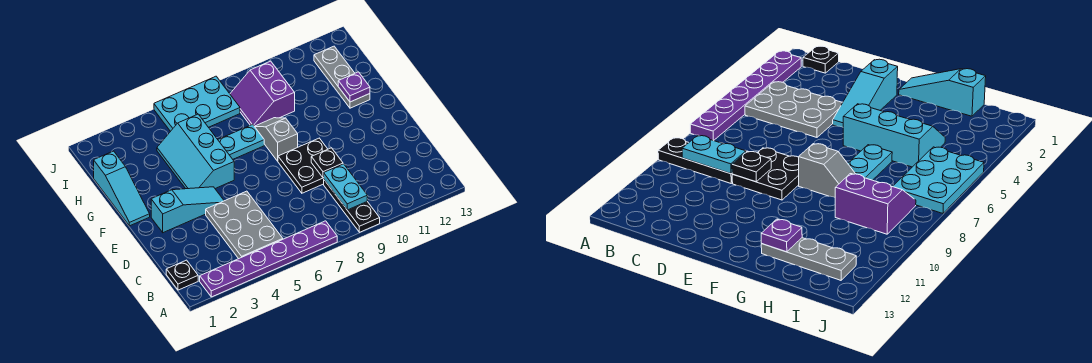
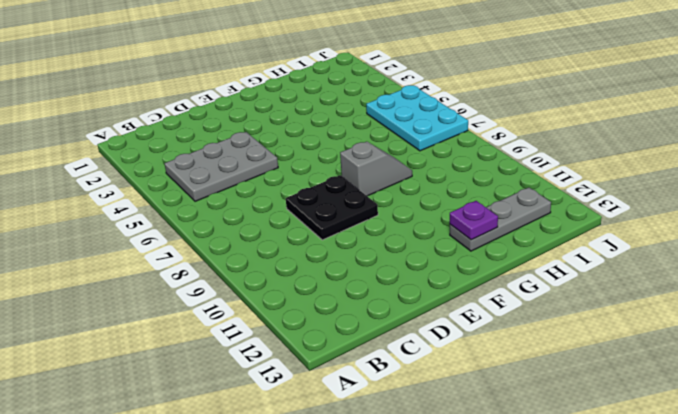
none -> purple plate A2:A7 level 1
none -> black plate A9:C9 level 1
none -> black plate B1 level 1

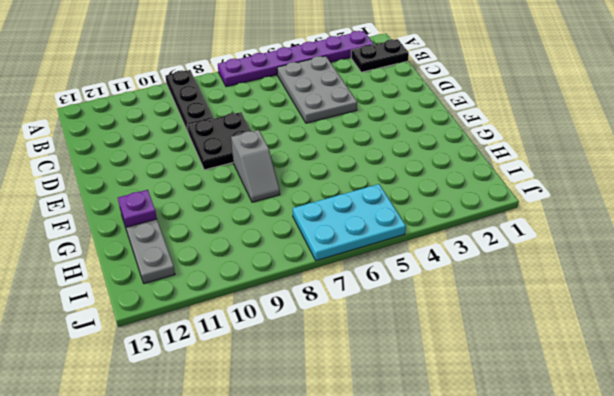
black plate B1:B2 level 1 -> black plate B1 level 1
none -> cyan slope E2:E4 level 1 top 2
none -> cyan slope F1:H1 level 1 top H
none -> cyan slope F4:H5 level 1 top 5

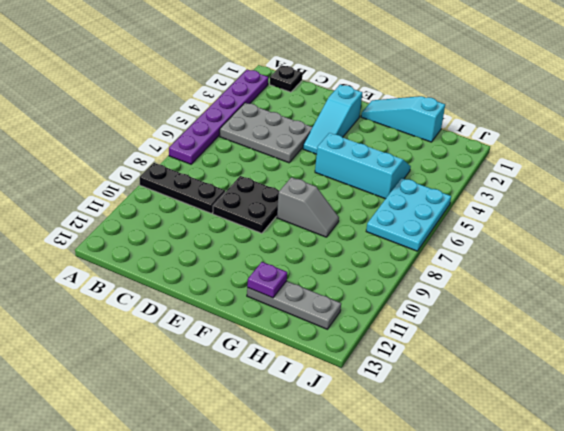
none -> cyan plate G6:G7 level 1
none -> purple slope H8:I9 level 1 top 9
none -> cyan plate B9:C9 level 2

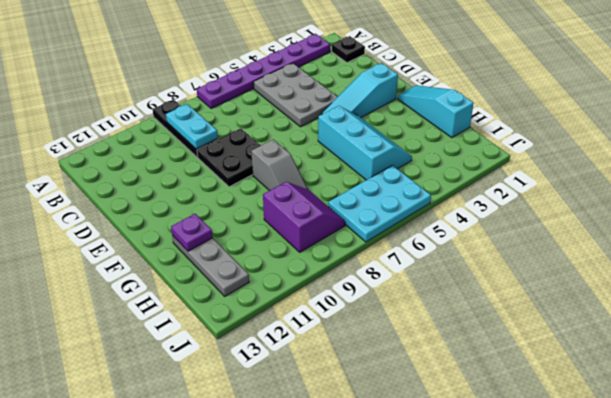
none -> cyan plate G6:G7 level 1
none -> black plate D9 level 2

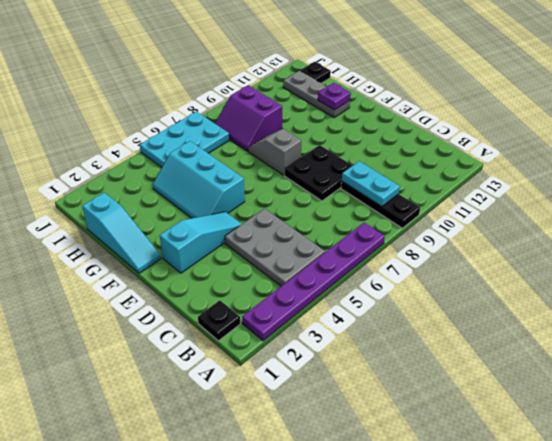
black plate I13 level 1 -> black plate D9 level 2
none -> cyan plate G6:G7 level 1

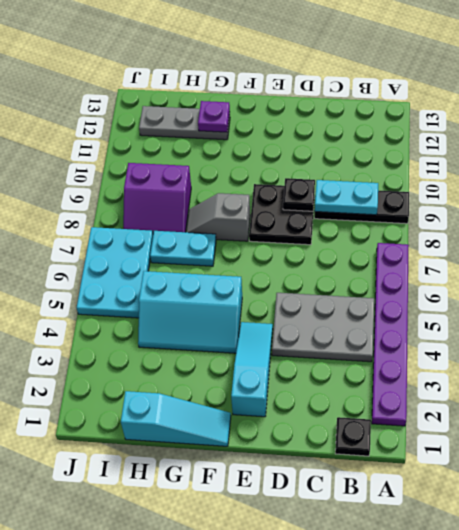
cyan plate G7:H7 level 1 -> cyan plate G6:G7 level 1

